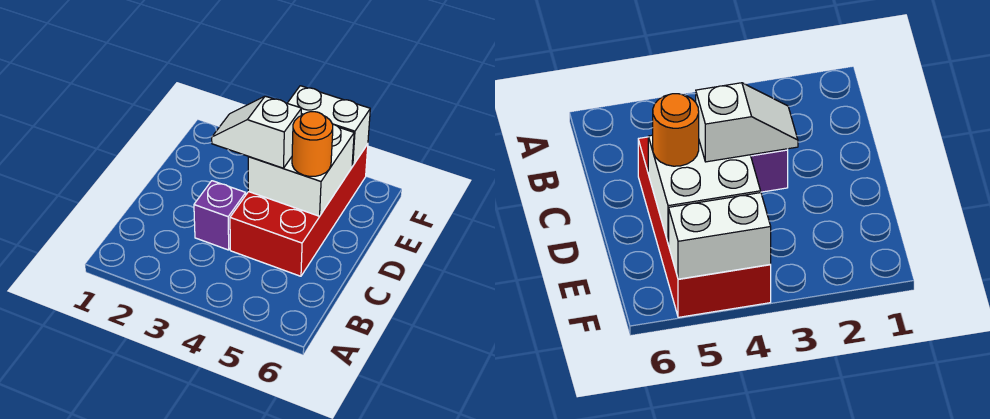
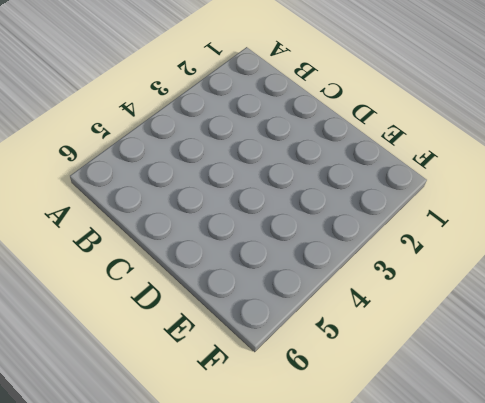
none -> purple brick C3 level 1
none -> red brick C4:F5 level 1

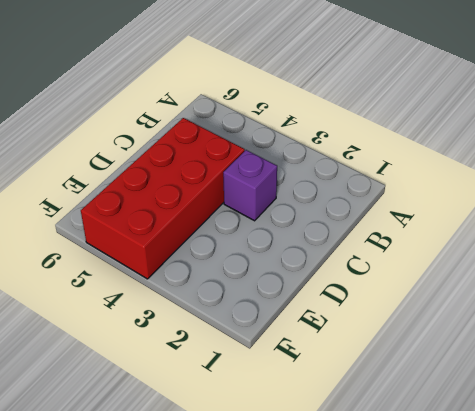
none -> white brick D4:E5 level 2
none -> white brick F4:F5 level 2

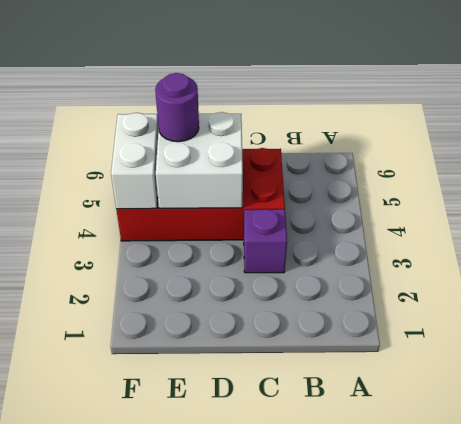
purple round brick E5 level 3 -> none
none -> white slope D3:D4 level 3 top 4
none -> orange round brick D5 level 3

